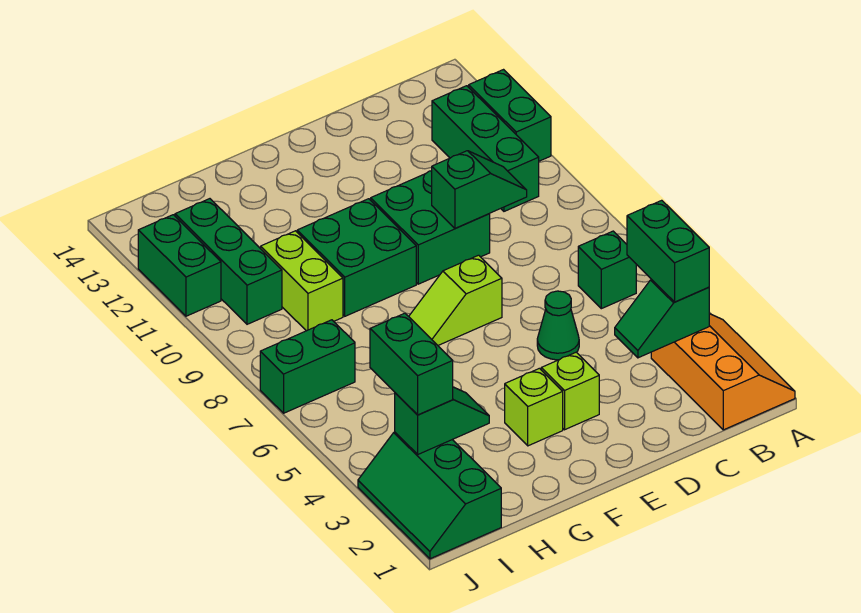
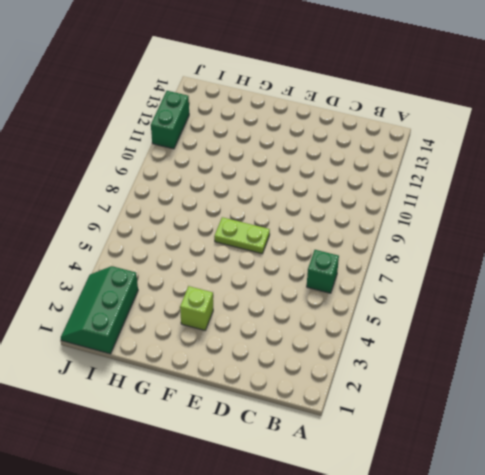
lime plate E7:F7 level 1 -> lime slope E7:F7 level 1 top E
none -> orange slope A1:B3 level 1 top B
none -> green brick A11:A12 level 1
none -> green brick B10:B12 level 1

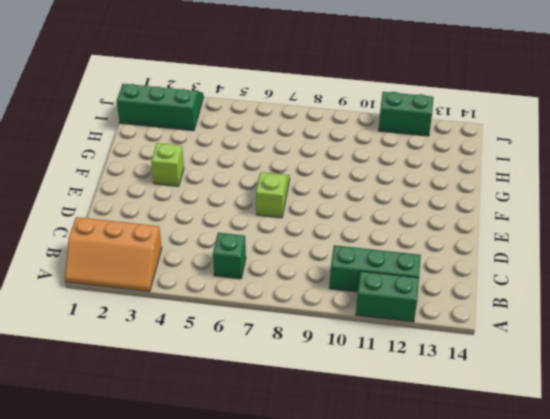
none -> green cone D5 level 1
none -> green brick D9:E10 level 1
none -> lime brick E3 level 1

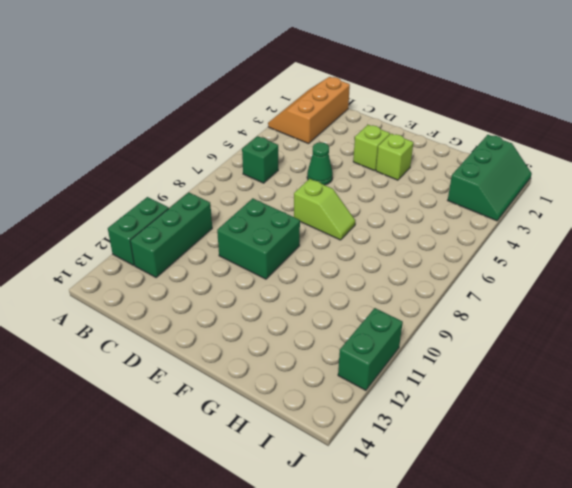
none -> green brick F9:G10 level 1
none -> lime brick H9:H10 level 1
none -> green brick I7:J7 level 1

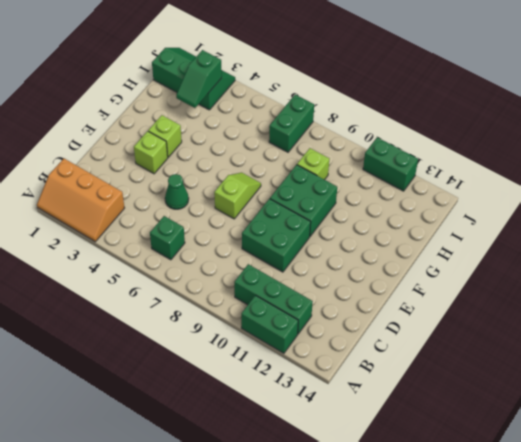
lime brick H9 level 1 -> lime brick H9:H10 level 1
none -> green brick I10:I12 level 1
none -> green slope B3:C3 level 2 top B
none -> green slope C9:D9 level 2 top D

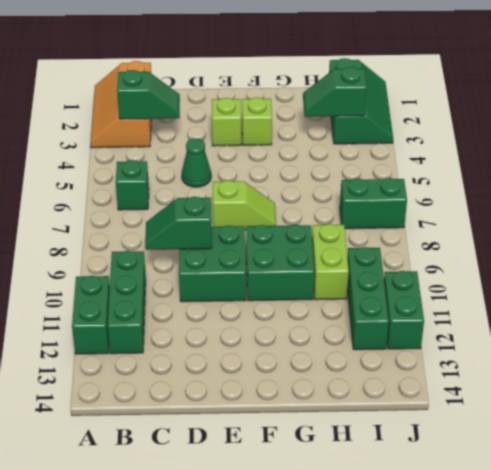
none -> green brick B3:B4 level 3
none -> green brick I3:I4 level 3

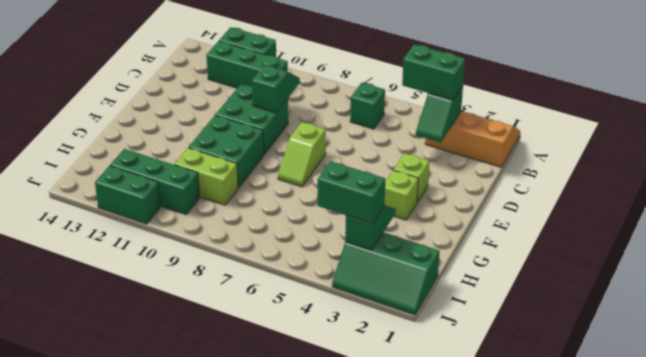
none -> green cone D5 level 1
none -> green brick I7:J7 level 1

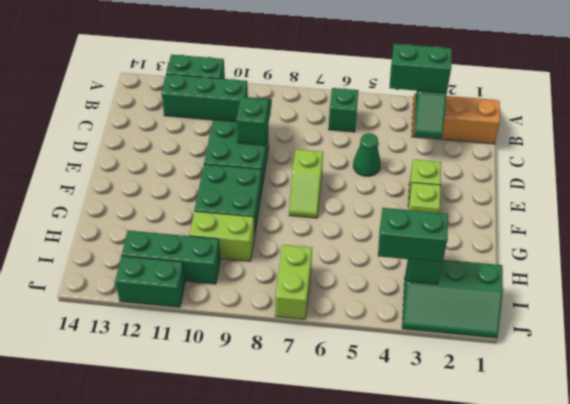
lime brick I7:J7 level 1 -> green brick I7:J7 level 1

